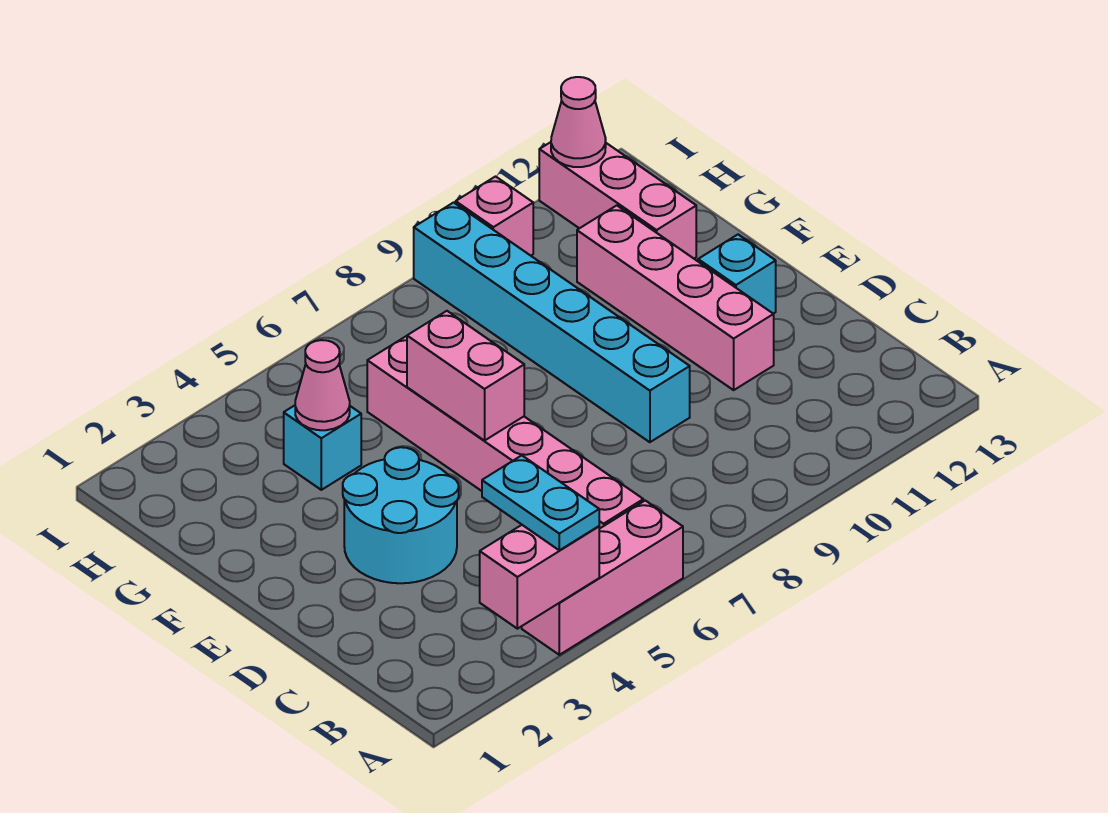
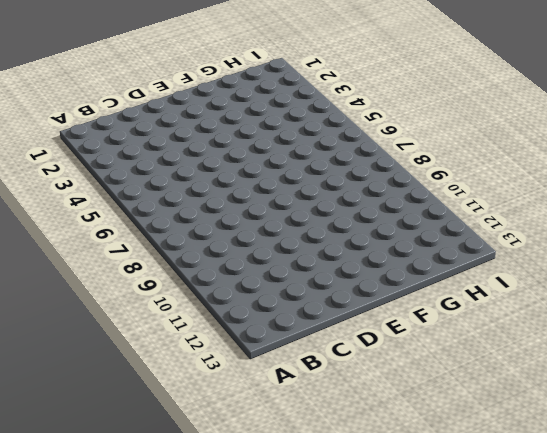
none -> pink brick A4:A6 level 1
none -> pink brick B6:G6 level 1
none -> cyan round brick D3:E4 level 1

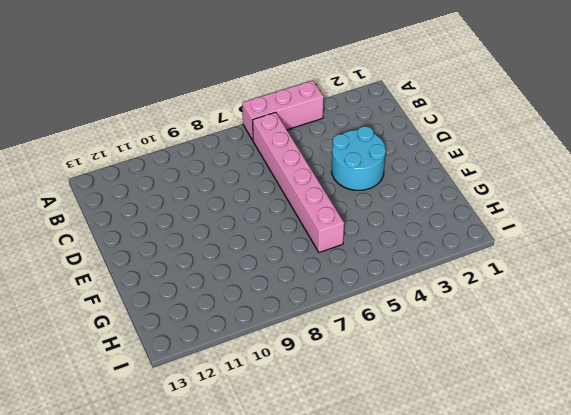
none -> cyan brick D9:I9 level 1
none -> pink brick D11:G11 level 1
none -> cyan brick E12 level 1

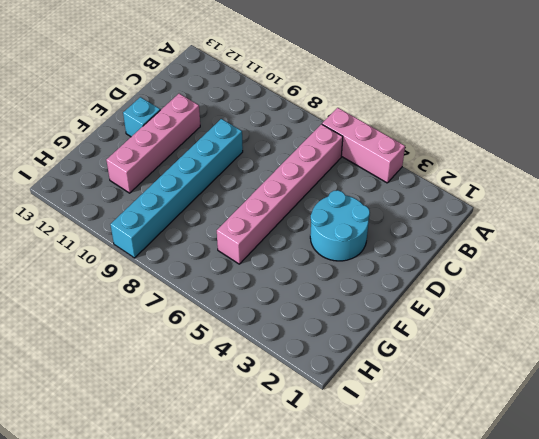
none -> cyan brick G4 level 1
none -> pink brick G12:I12 level 1
none -> pink brick I10 level 1

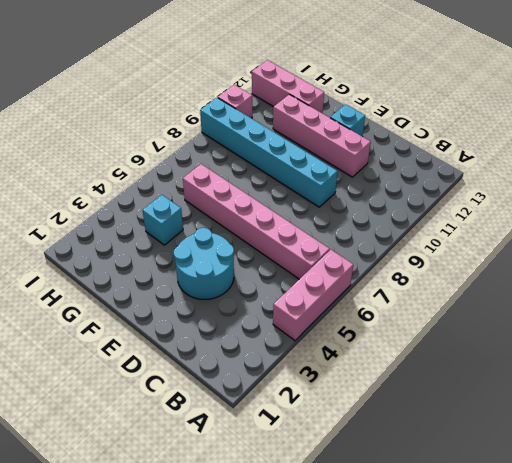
none -> pink brick A3:A4 level 2
none -> pink brick E6:F6 level 2
none -> pink cone G4 level 2

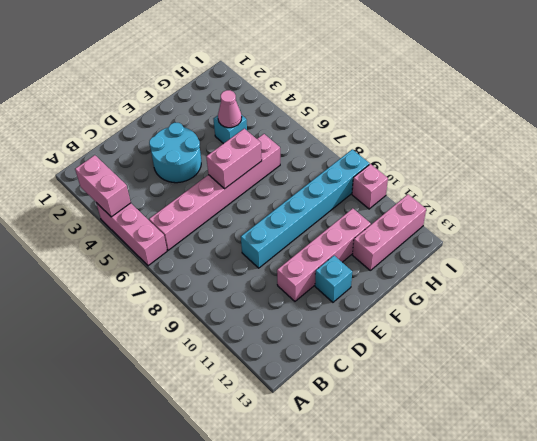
none -> pink cone I12 level 2
none -> cyan plate A4:B4 level 3

